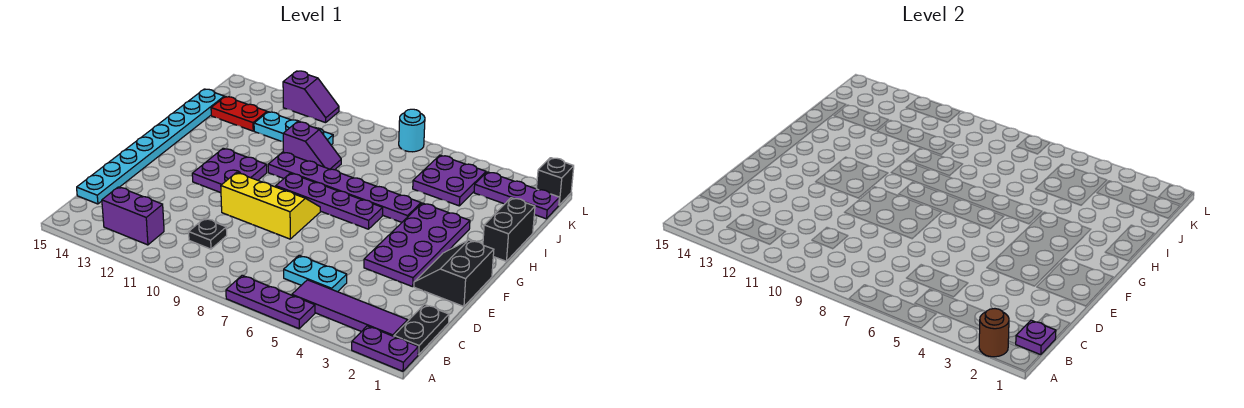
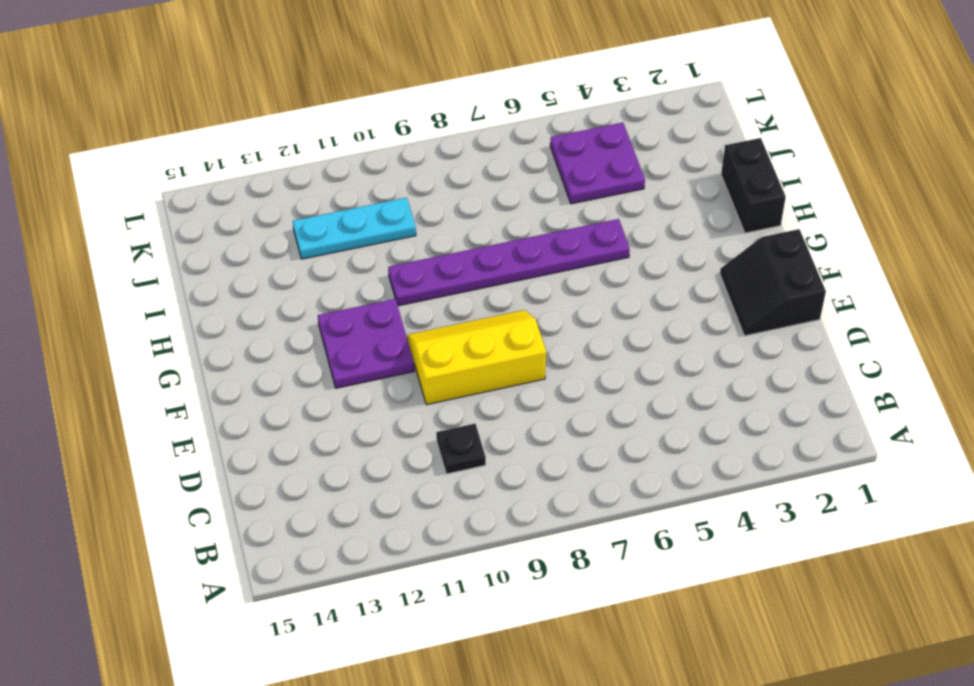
none -> purple plate A1:A2 level 1
none -> purple plate A5:A7 level 1
none -> black plate B1:C1 level 1

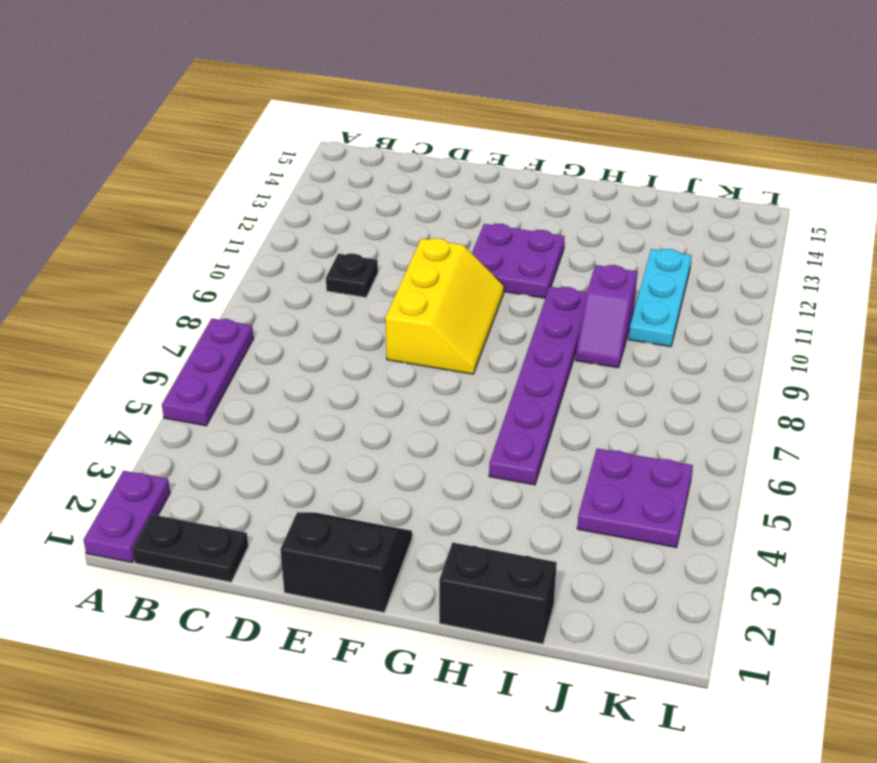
none -> purple tile B2:B5 level 1
none -> purple brick B12:B13 level 1
none -> cyan plate C5:C6 level 1

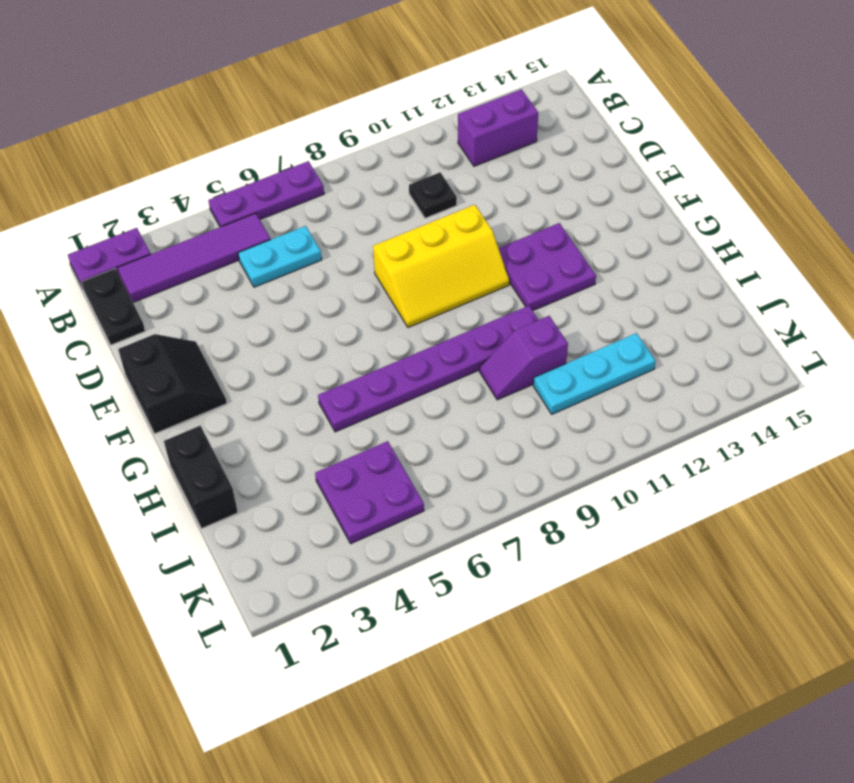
none -> cyan plate C15:J15 level 1
none -> purple plate E3:H4 level 1
none -> purple plate G6:G9 level 1

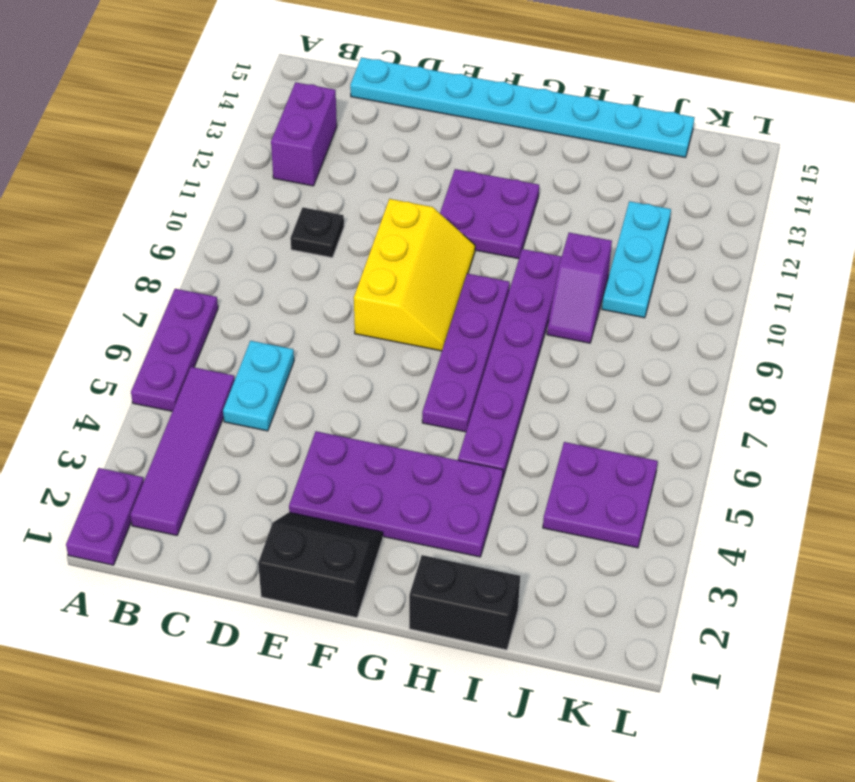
none -> black plate B1:C1 level 1
none -> red plate J13:J14 level 1
none -> purple plate K1:K3 level 1

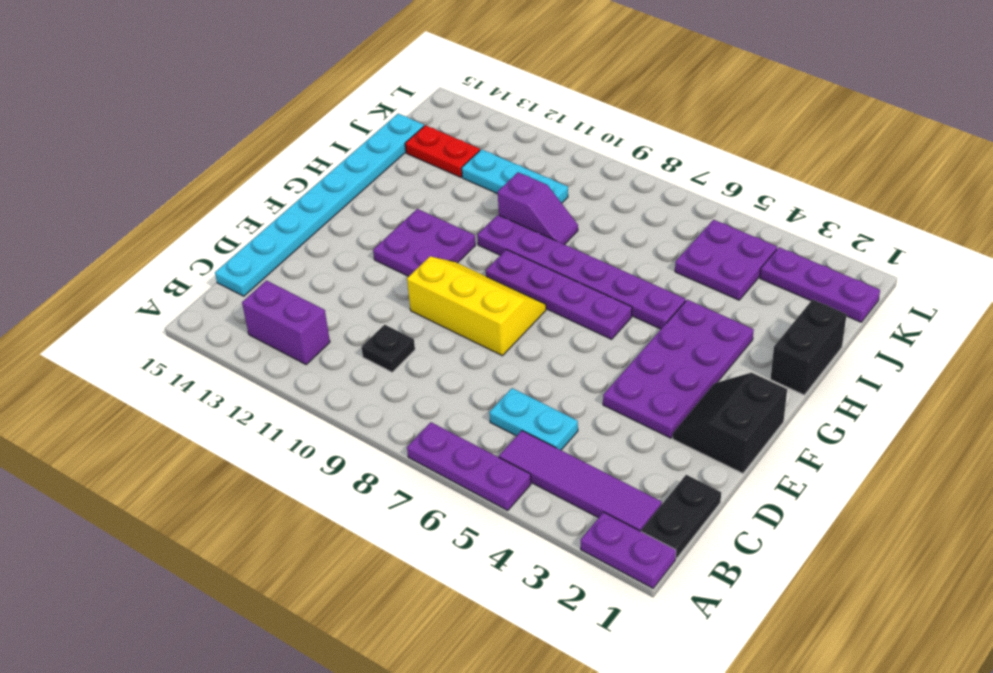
none -> black brick L1 level 1
none -> cyan round brick L7 level 1
none -> purple slope L11:L12 level 1 top 12

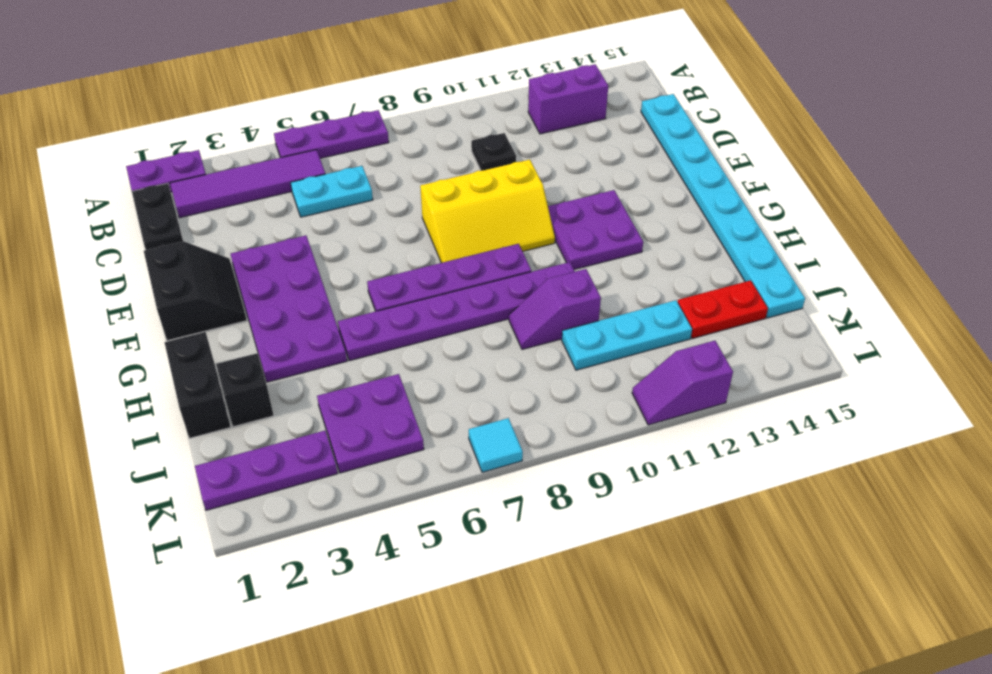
black brick I2 level 1 -> black brick L1 level 1
cyan tile L7 level 1 -> cyan round brick L7 level 1
none -> brown round brick A2 level 2
none -> purple plate B1 level 2

